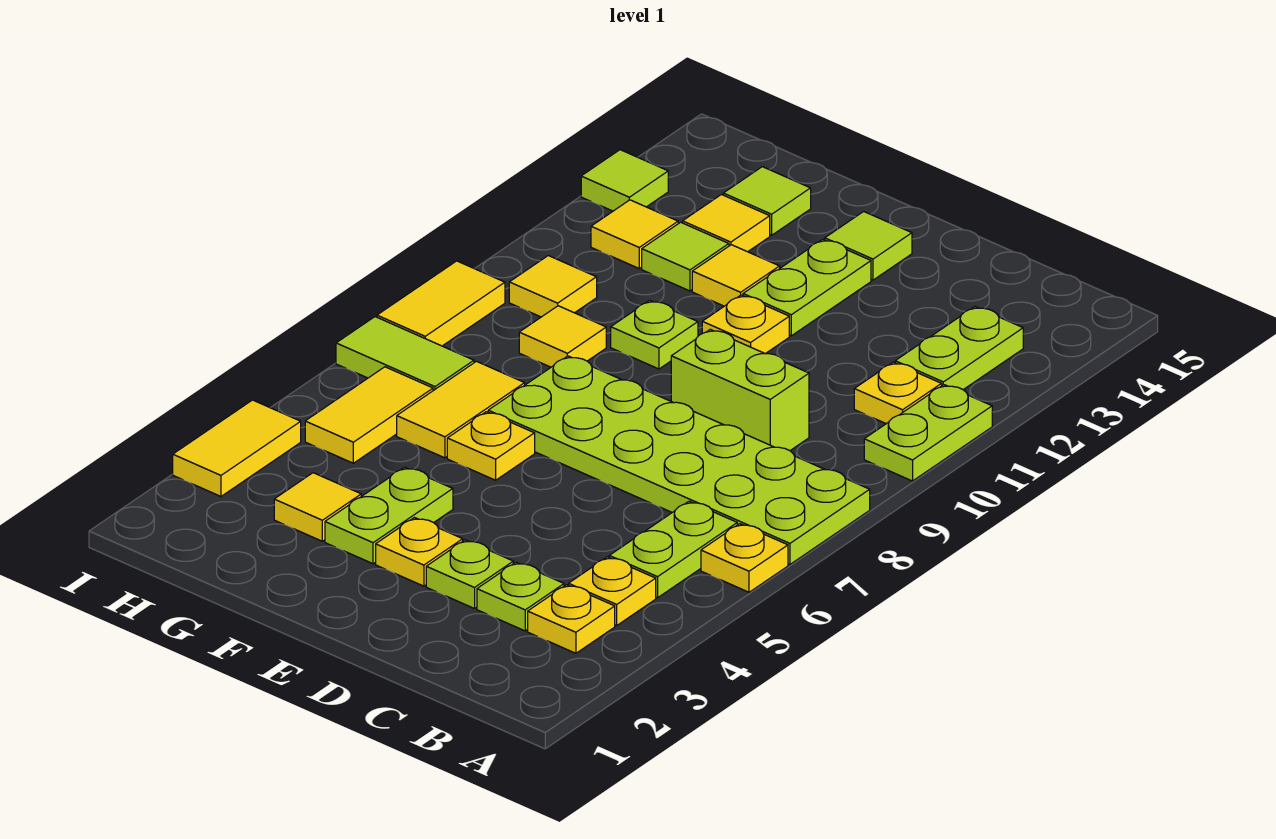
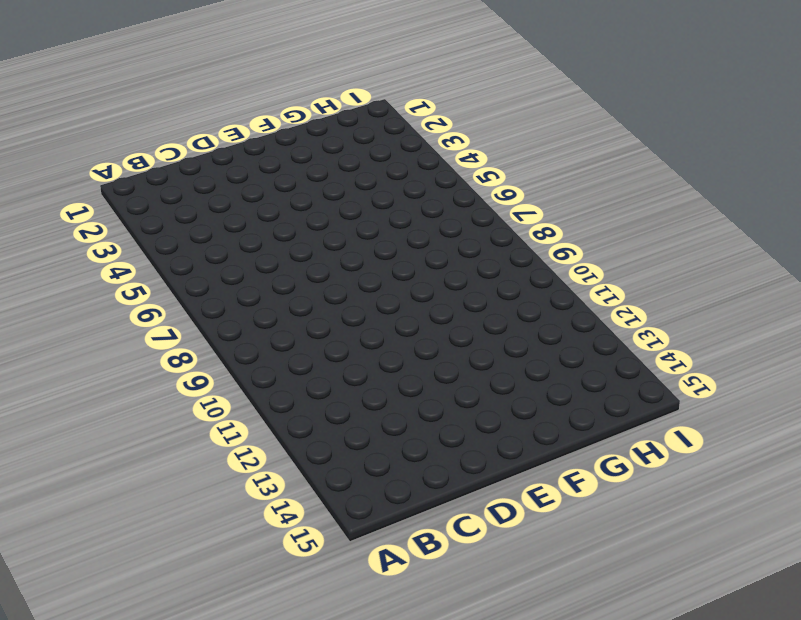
none -> yellow plate A6 level 1
none -> lime plate A7:F8 level 1
none -> lime plate A10:A11 level 1
none -> yellow plate B3 level 1

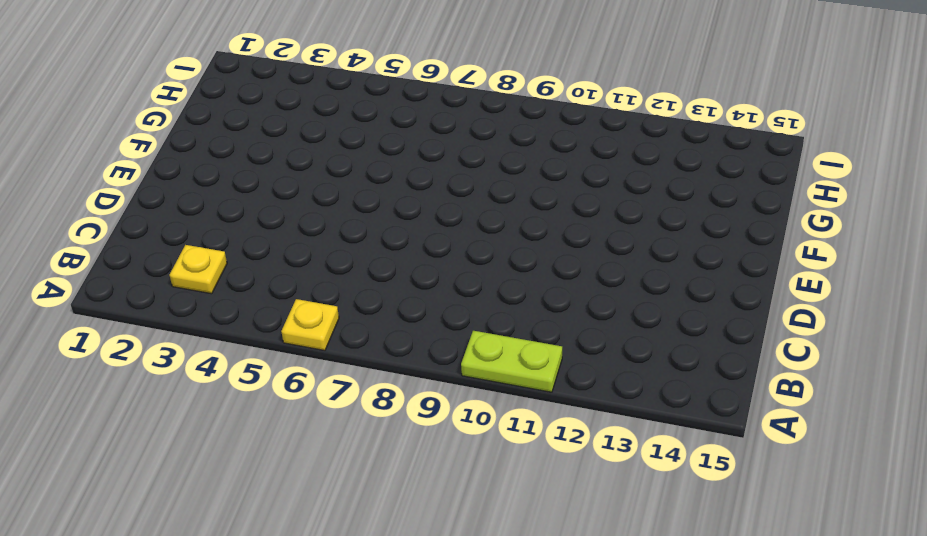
none -> lime plate A7:F8 level 1
none -> yellow plate B4 level 1
none -> lime plate B5:B6 level 1
none -> yellow plate B11 level 1

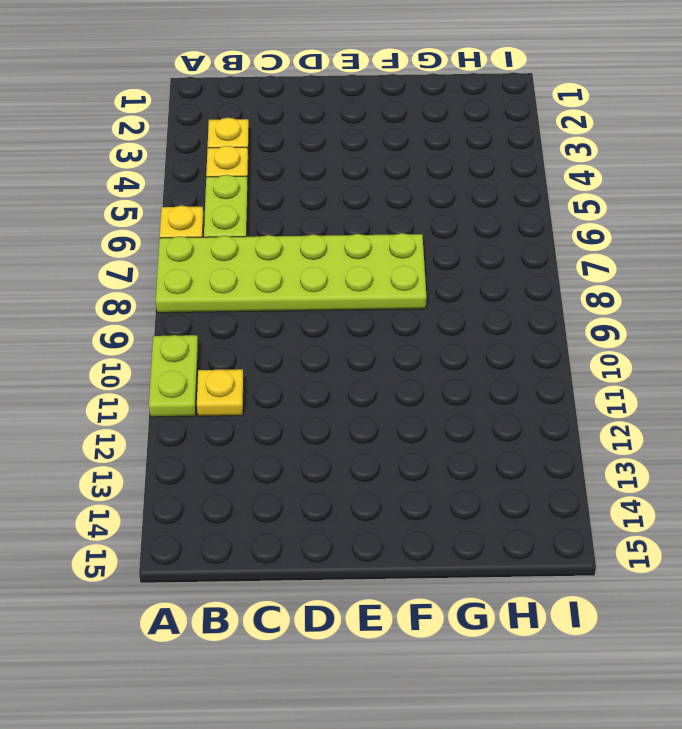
none -> lime plate B12:B13 level 1
none -> lime plate C3 level 1
none -> lime brick C9:D9 level 1
none -> lime plate D3 level 1

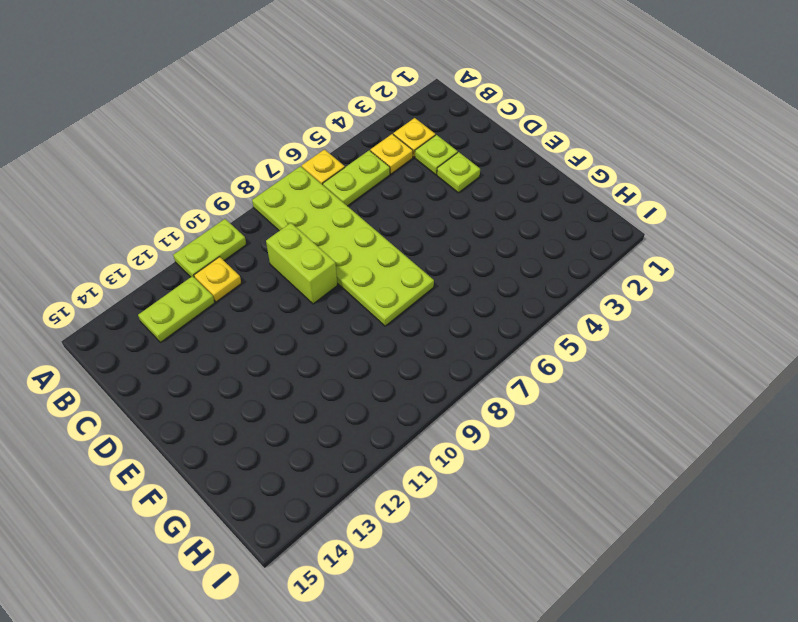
none -> yellow plate E3 level 1
none -> yellow plate E11 level 1
none -> lime plate E12:E13 level 1
none -> lime tile E14 level 1

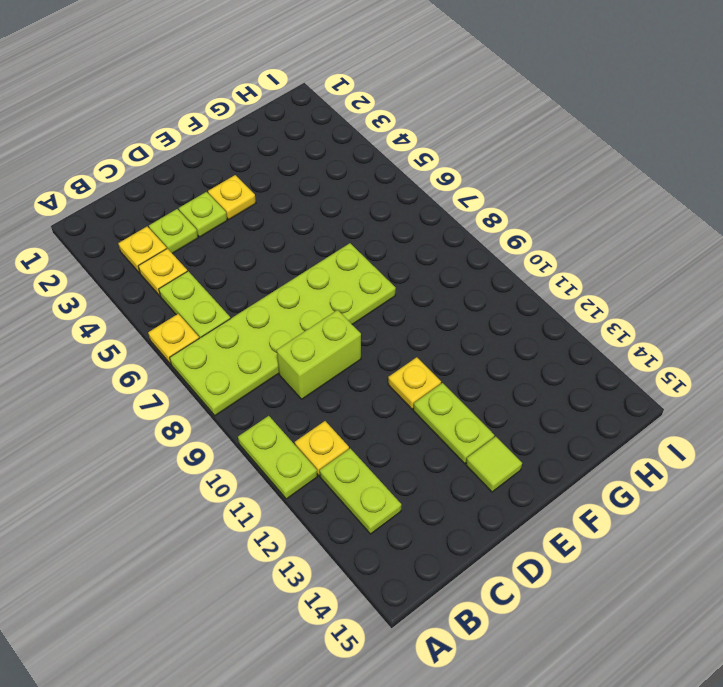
none -> lime plate F3:F4 level 1
none -> yellow plate F6 level 1
none -> lime plate F10 level 1
none -> yellow tile F12 level 1

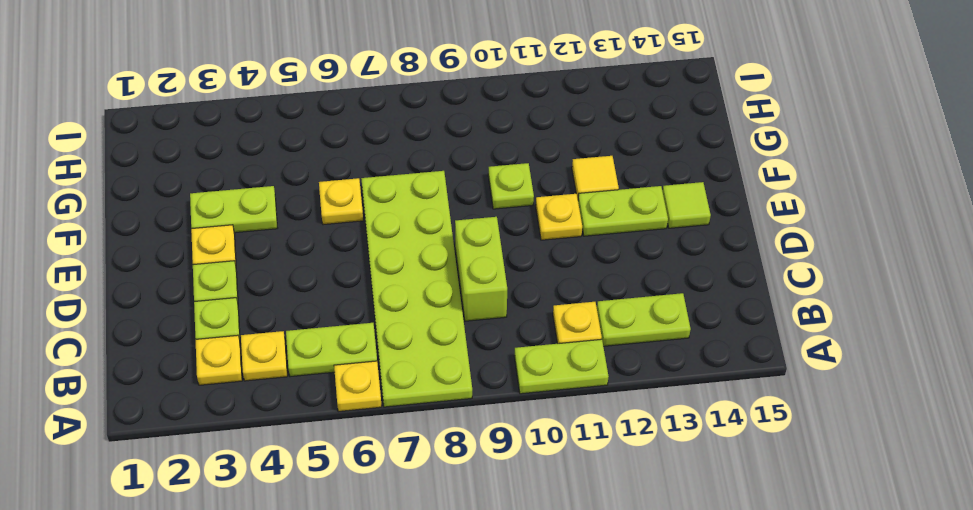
none -> yellow tile G3 level 1
none -> yellow tile G6:G7 level 1
none -> yellow tile G9 level 1
none -> lime tile G12 level 1

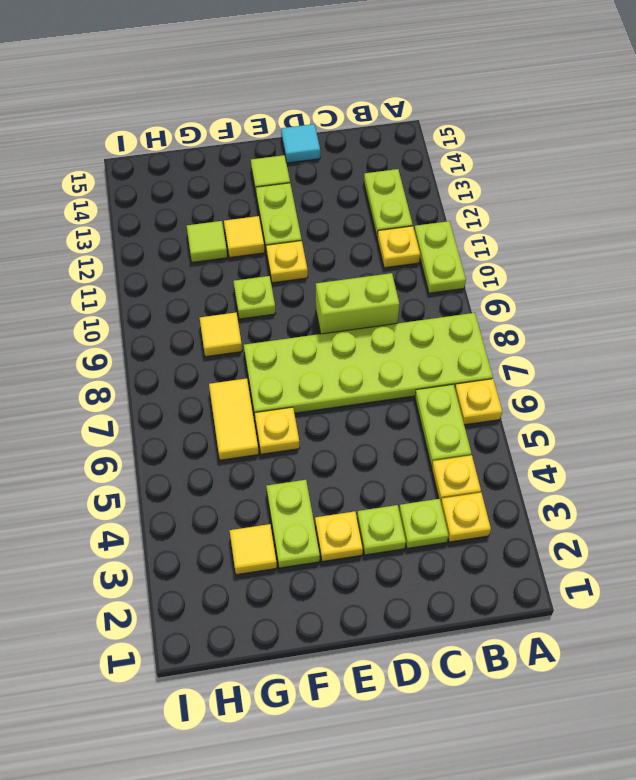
cyan tile D15 level 1 -> none
none -> yellow tile G13 level 1
none -> lime tile G14 level 1
none -> yellow tile H5:H6 level 1
none -> lime tile H7:I7 level 1

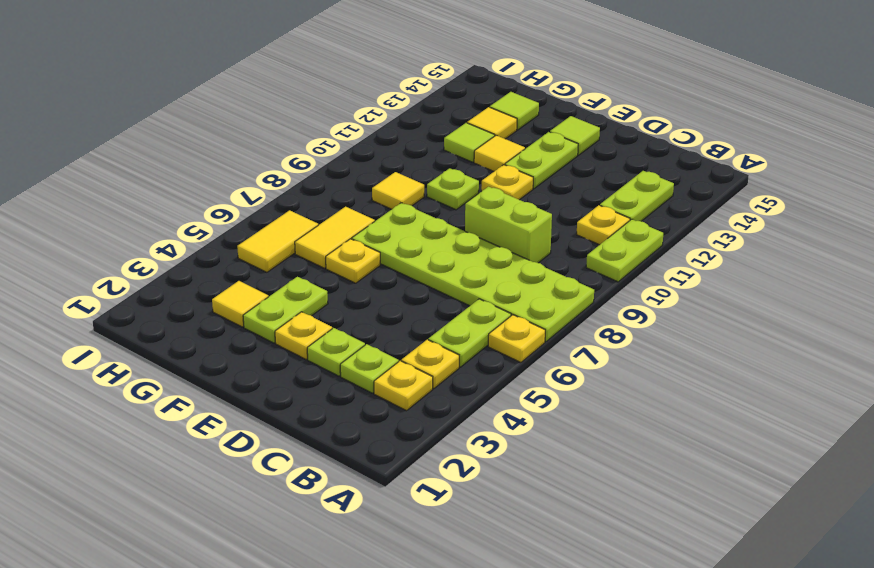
none -> lime tile H7:I7 level 1
none -> yellow tile H10 level 1
none -> yellow tile H12 level 1
none -> yellow tile I3:I4 level 1

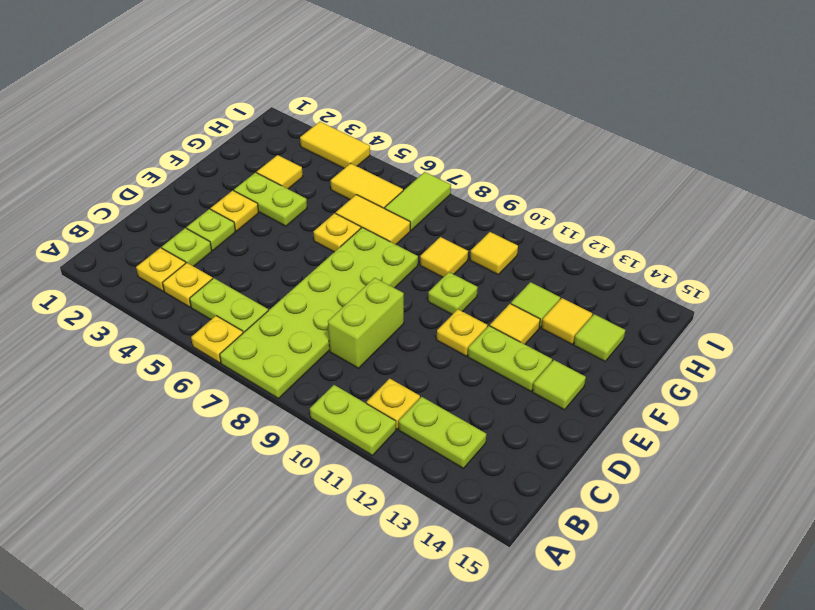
none -> yellow tile H12 level 1
none -> yellow tile I8:I9 level 1
none -> lime tile I13 level 1

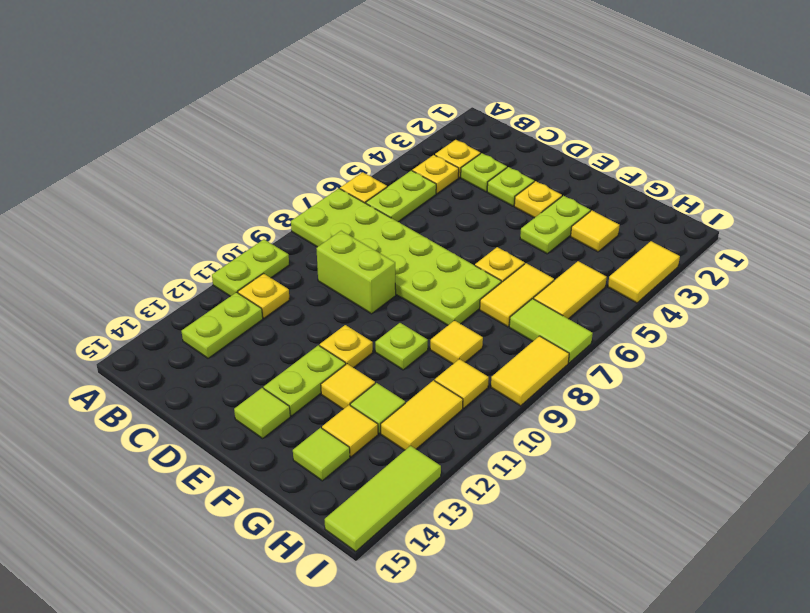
yellow tile H11:H12 level 1 -> yellow tile H12 level 1
lime tile I13:I15 level 1 -> lime tile I13 level 1

